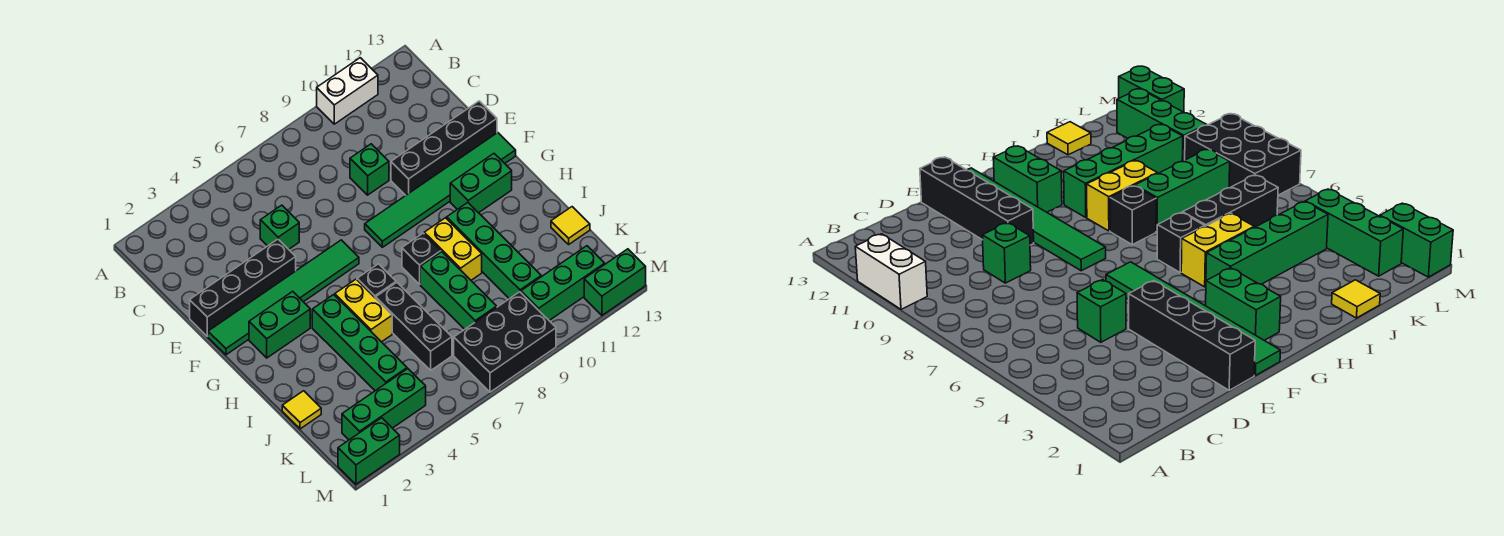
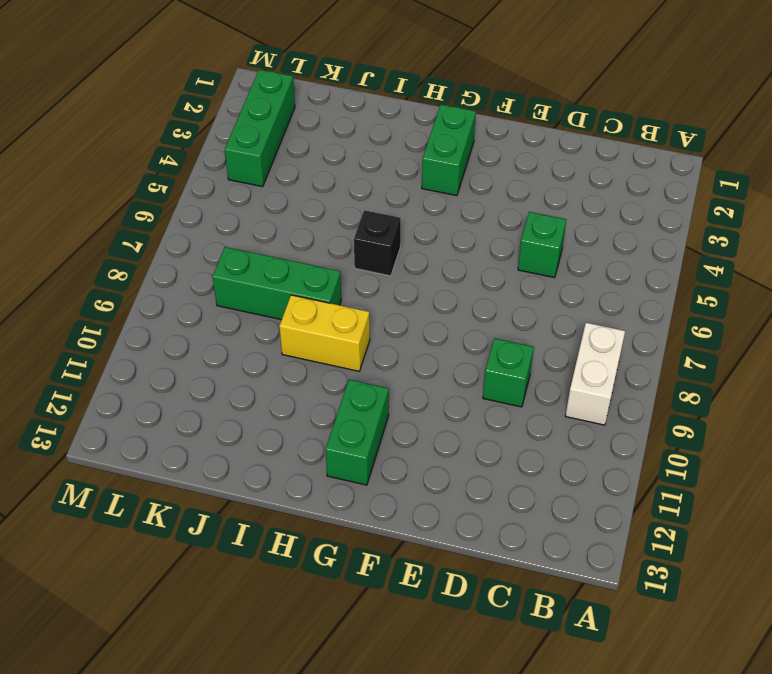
white brick B8:B9 level 1 -> white brick A10:A11 level 1
none -> black brick E1:E4 level 1
none -> black brick E10:E13 level 1
none -> green tile F1:F6 level 1

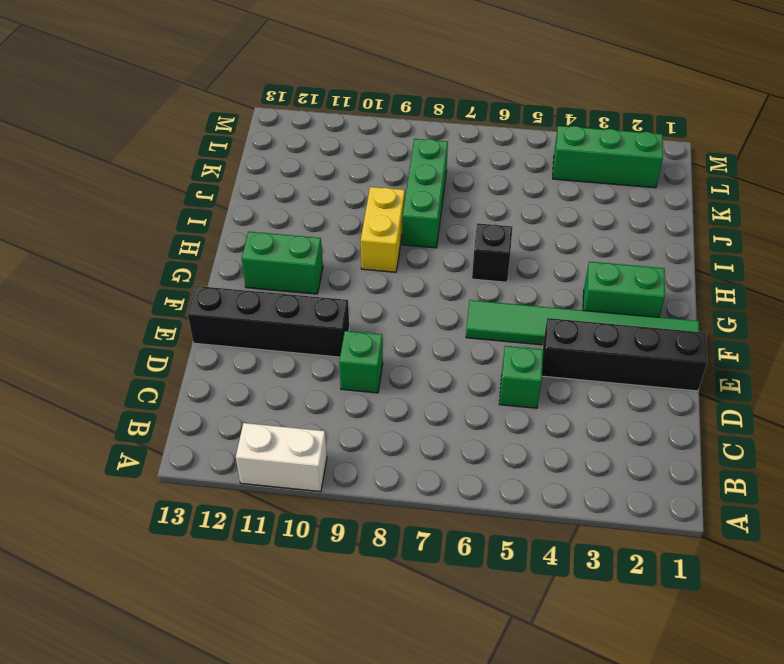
none -> green tile F8:F13 level 1
none -> green brick H4:K4 level 1
none -> yellow brick H5:I5 level 1

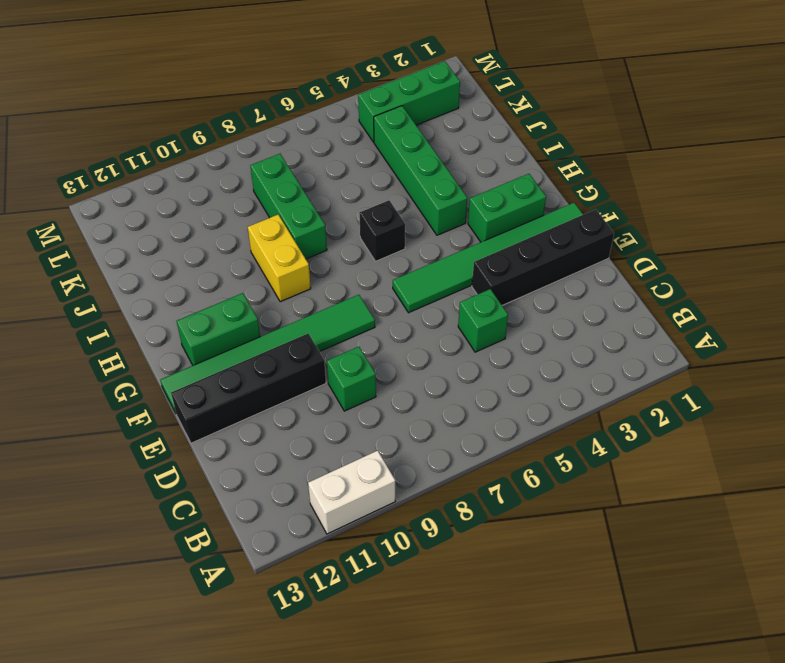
none -> yellow brick H5:I5 level 1
none -> black brick H8 level 1
none -> green brick H10:K10 level 1

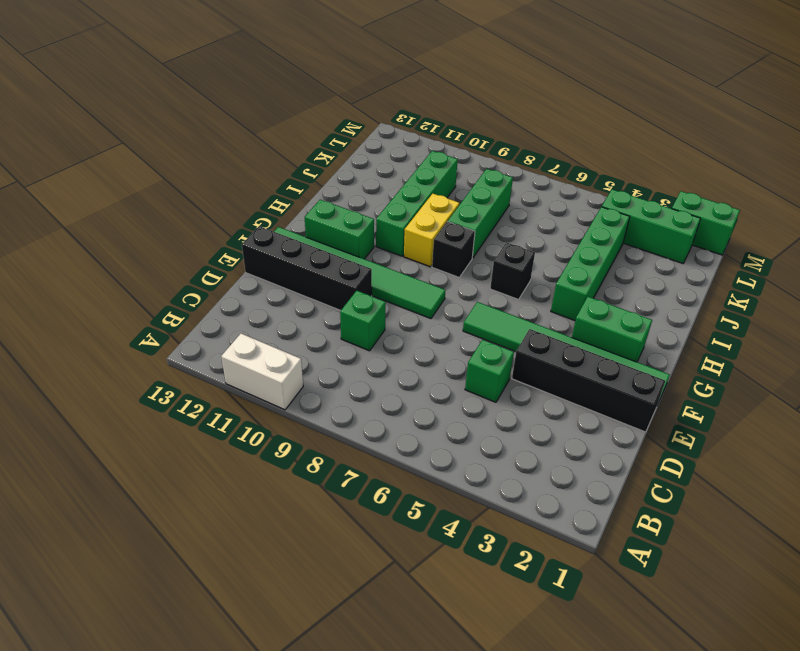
none -> yellow brick H5:I5 level 1
none -> black brick I6:K6 level 1
none -> yellow tile J1 level 1

